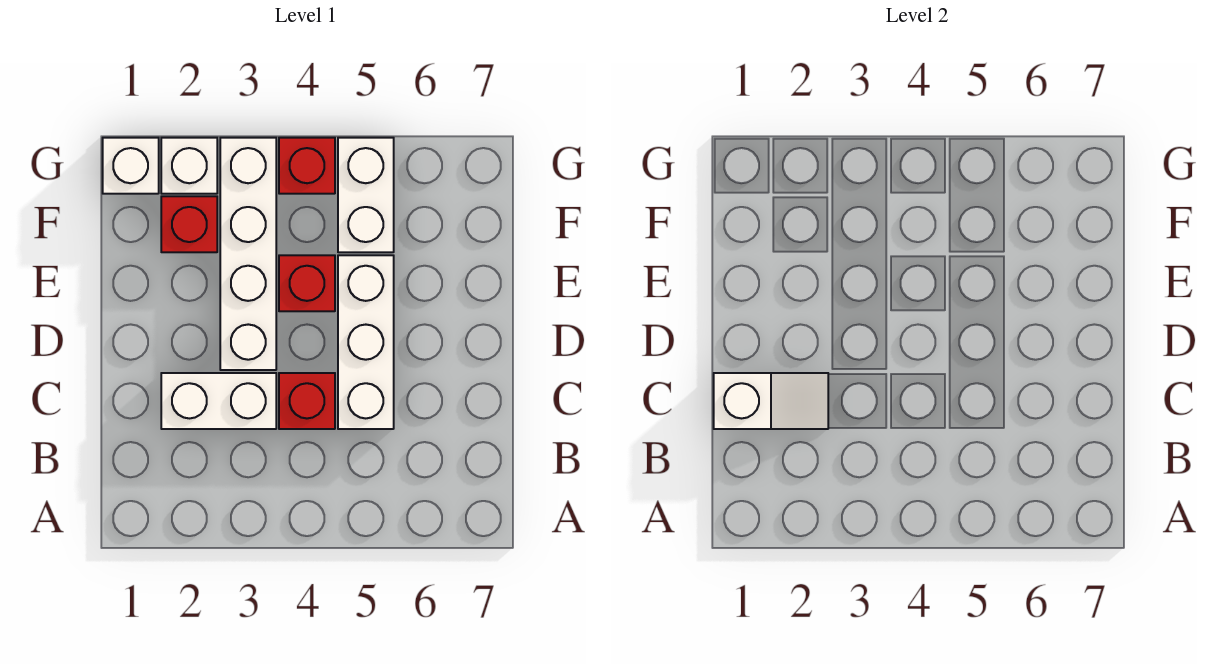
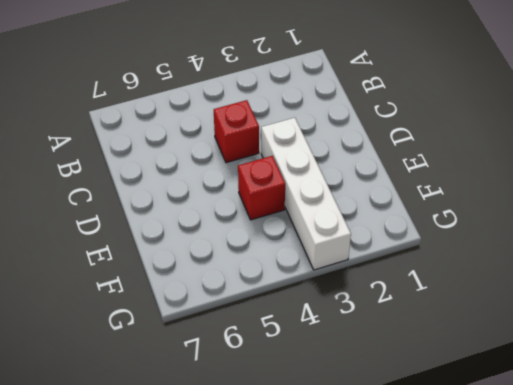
none -> white brick C2:C3 level 1
none -> white brick C5:E5 level 1

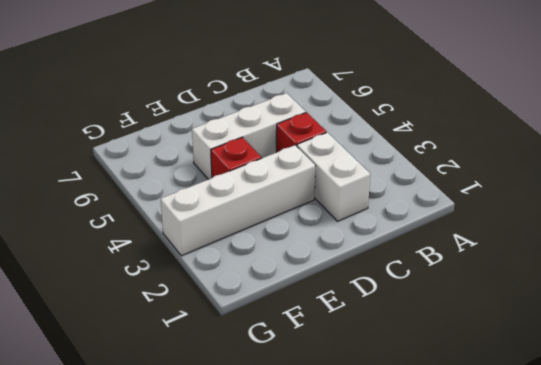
none -> red brick F2 level 1
none -> white brick F5:G5 level 1

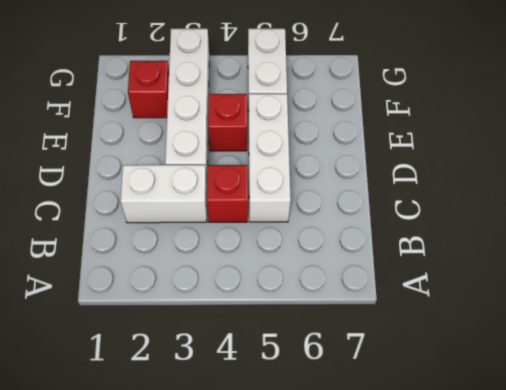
none -> white brick G1 level 1
none -> white brick G2 level 1

